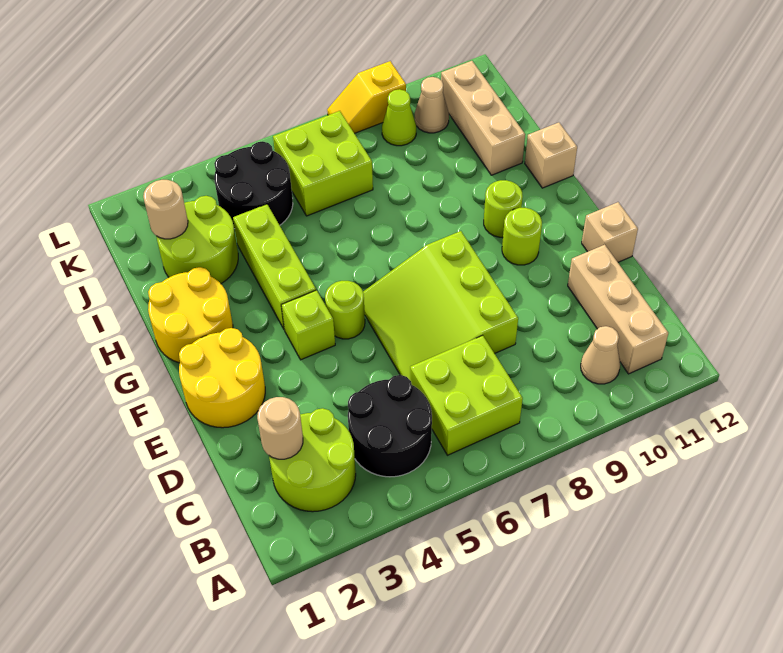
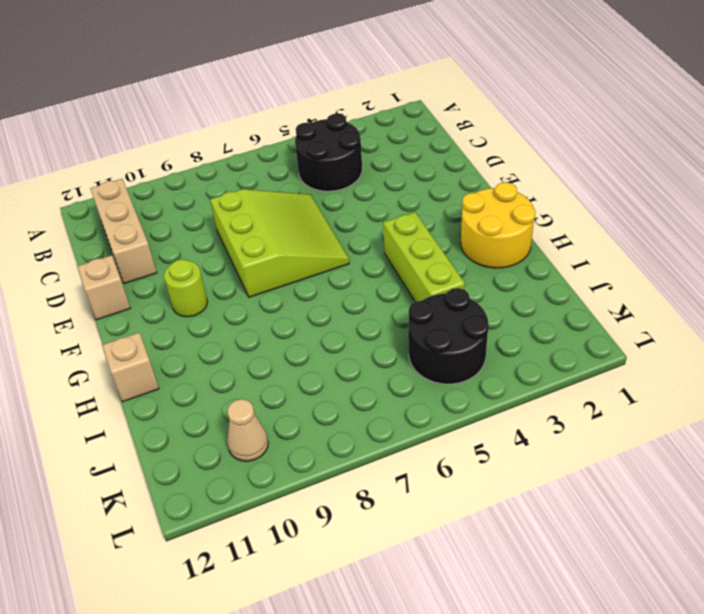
none -> lime round brick B2:C3 level 1
none -> lime brick B6:C7 level 1
none -> tan cone B10 level 1

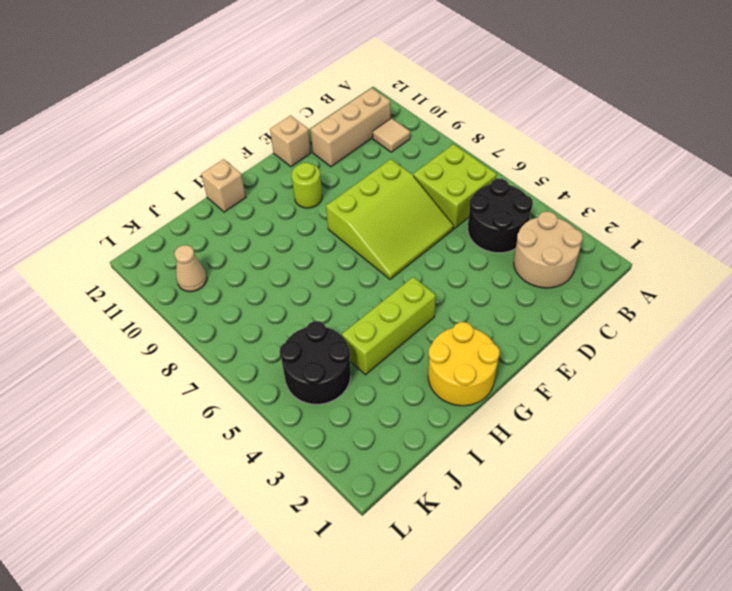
tan round brick B2:C3 level 1 -> lime round brick B2:C3 level 1
tan tile B10 level 1 -> tan cone B10 level 1
none -> yellow round brick E1:F2 level 1
none -> lime brick F4 level 1
none -> lime round brick F5 level 1

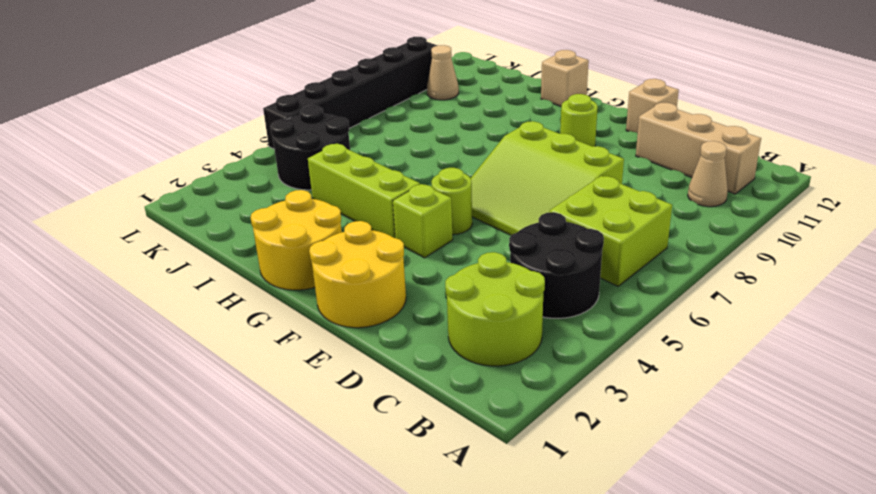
black brick L5:L10 level 1 -> yellow slope L8:L9 level 1 top 9
none -> lime round brick G10 level 1
none -> lime round brick I2:J3 level 1
none -> tan brick I11:K11 level 1

